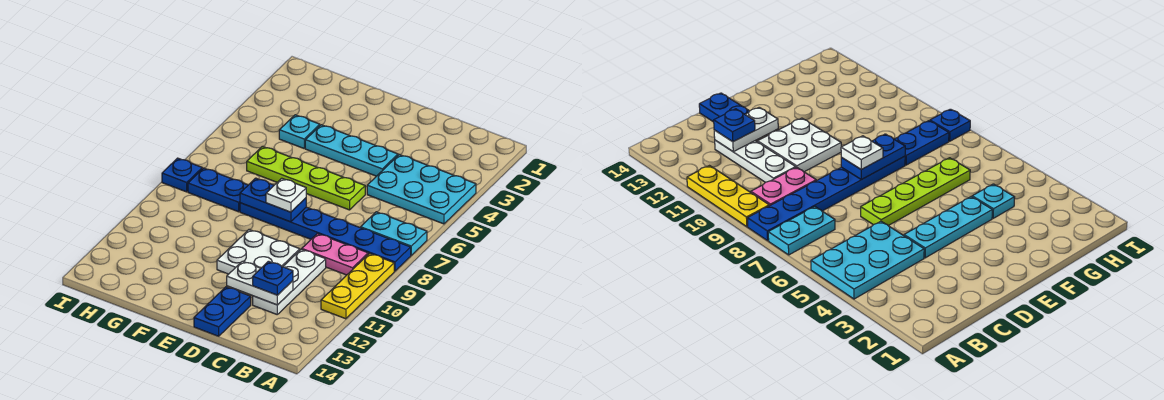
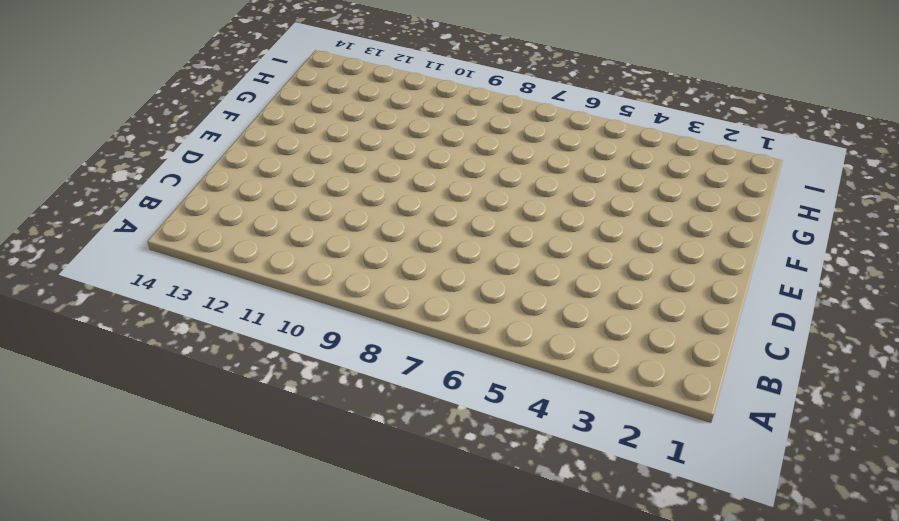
none -> cyan plate A4:C5 level 1
none -> cyan plate A7:B7 level 1
none -> blue plate A8:F8 level 1

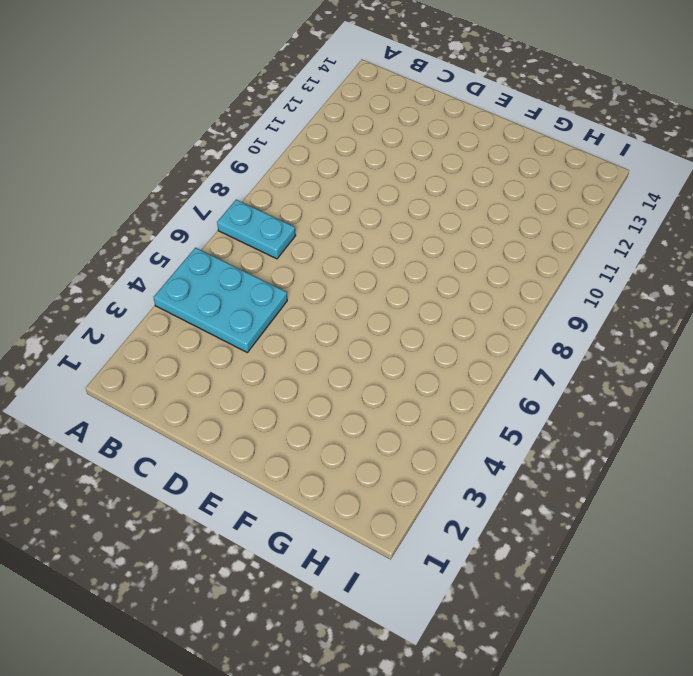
none -> blue plate A8:F8 level 1
none -> yellow plate A9:A11 level 1
none -> pink plate B9:C9 level 1

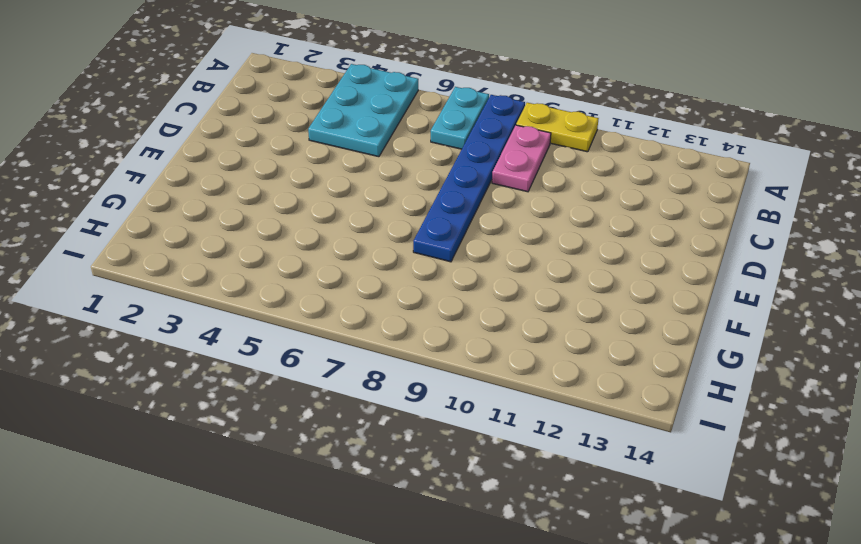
yellow plate A9:A10 level 1 -> yellow plate A9:A11 level 1
none -> white plate C10:C12 level 1
none -> cyan plate D4:F4 level 1
none -> lime plate D6:G6 level 1

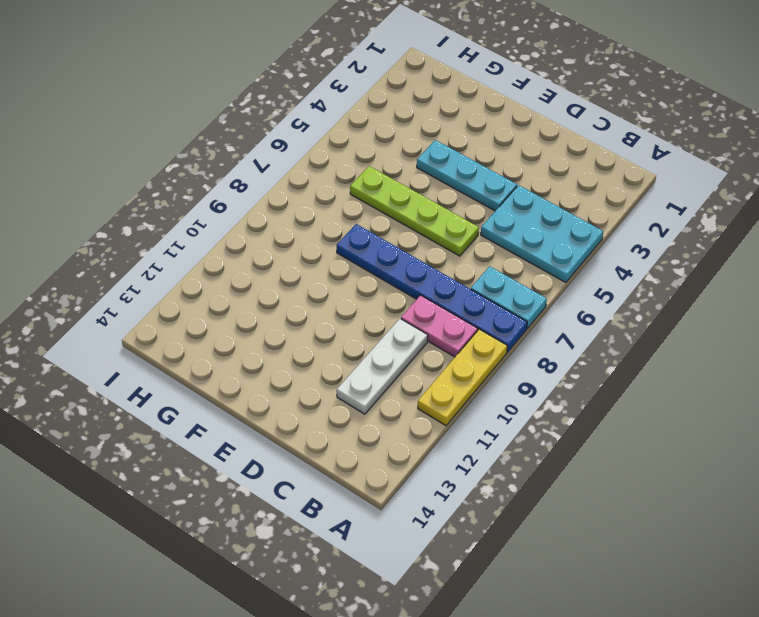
none -> white plate D10:E11 level 1
none -> blue plate D13:D14 level 1
none -> cyan plate G4 level 1

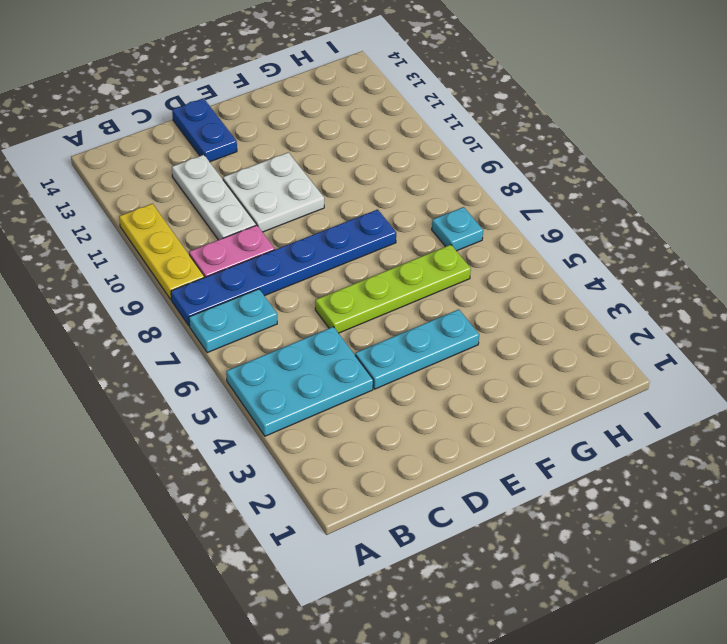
cyan plate H7 level 1 -> cyan plate G4 level 1
none -> blue plate G8:H8 level 1
none -> blue plate I8 level 1
none -> white plate C12:D12 level 2

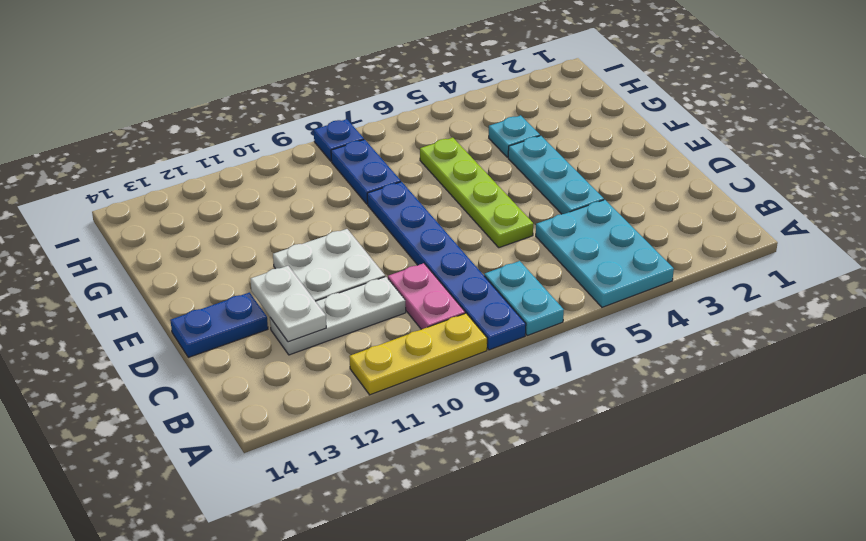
none -> blue plate E8:F8 level 2
none -> blue plate C12 level 3
none -> white plate E8 level 3

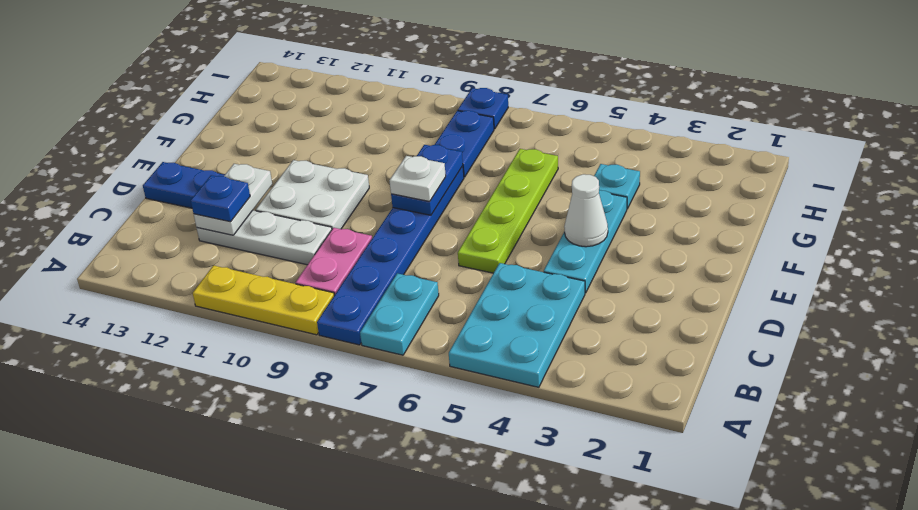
white cone E4 level 2 -> none

